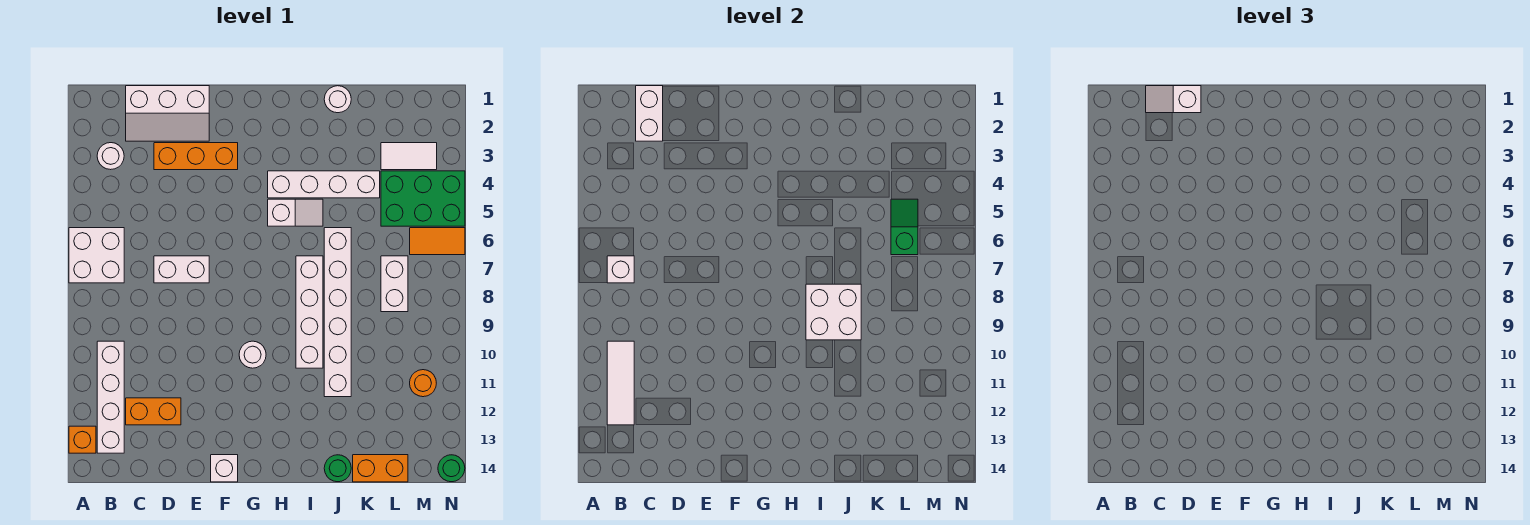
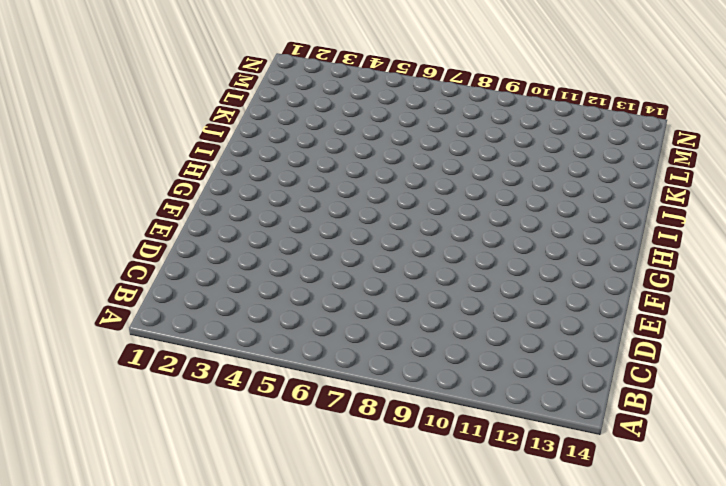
none -> white brick A6:B7 level 1
none -> orange brick A13 level 1
none -> white round brick B3 level 1

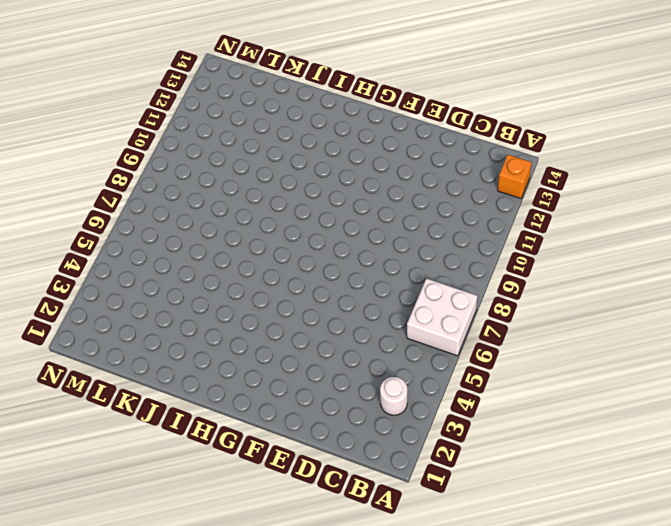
none -> white brick B10:B13 level 1
none -> white slope C1:E2 level 1 top 1
none -> orange brick C12:D12 level 1

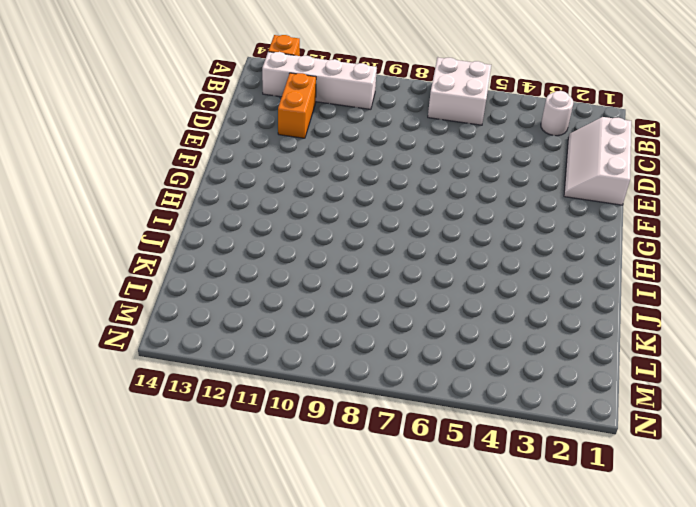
none -> orange brick D3:F3 level 1
none -> white brick D7:E7 level 1
none -> white brick F14 level 1

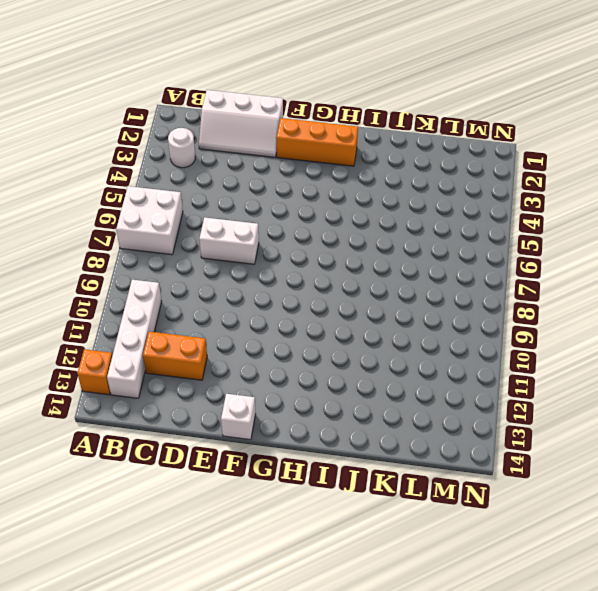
orange brick F2:H2 level 1 -> orange brick D3:F3 level 1
none -> white round brick G10 level 1
none -> white brick H4:K4 level 1
none -> white slope H5:I5 level 1 top H

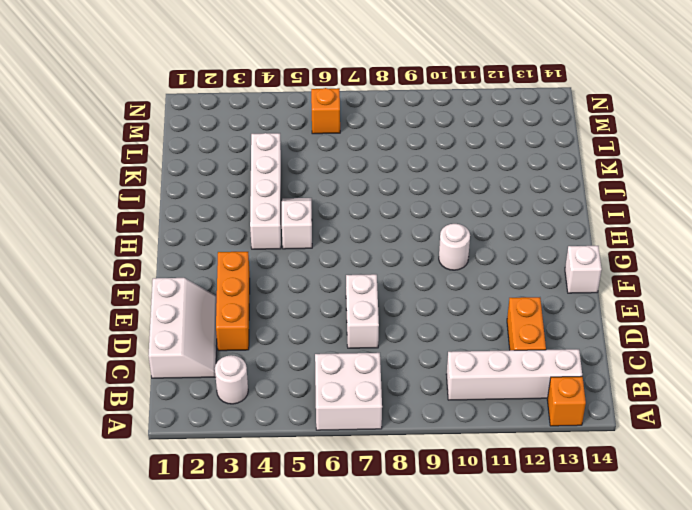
orange brick M6 level 1 -> orange tile M6:N6 level 1
none -> white brick I7:I10 level 1
none -> white round brick J1 level 1
none -> white brick J6:J11 level 1

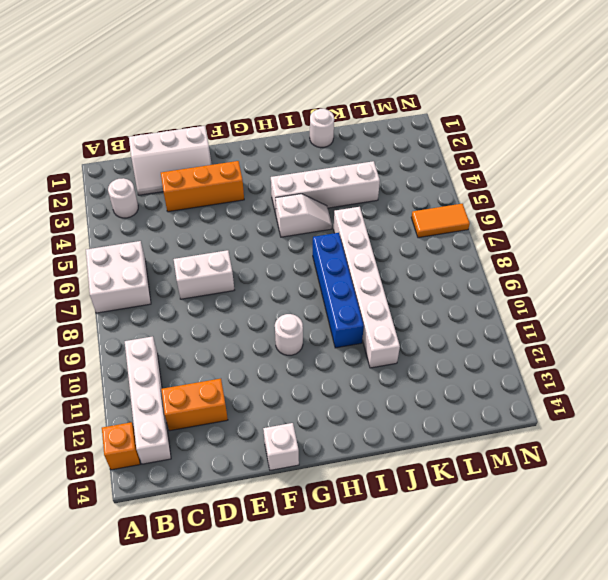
blue brick I7:I10 level 1 -> white brick I7:I10 level 1
none -> green round brick J14 level 1
none -> orange brick K14:L14 level 1
none -> white tile L3:M3 level 1

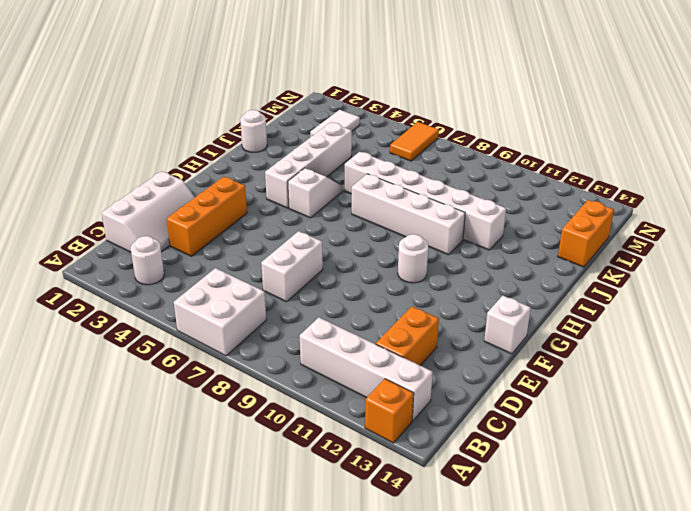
none -> green round brick J14 level 1
none -> green brick L4:N5 level 1
none -> white brick L7:L8 level 1

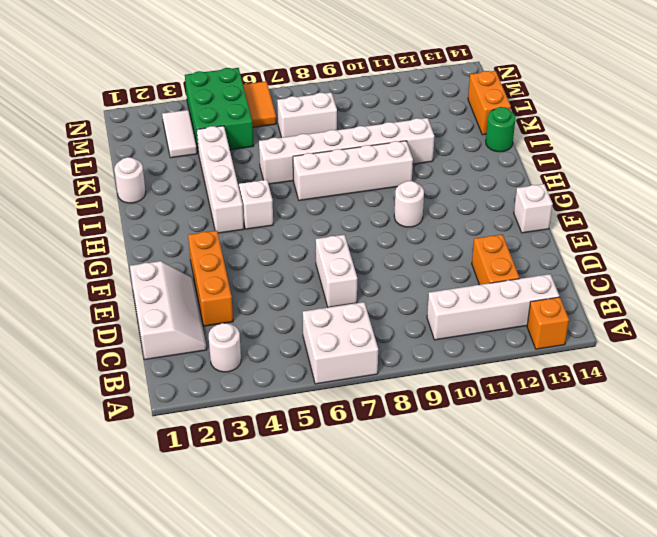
none -> orange round brick M11 level 1
none -> green round brick N14 level 1
none -> white brick B7 level 2

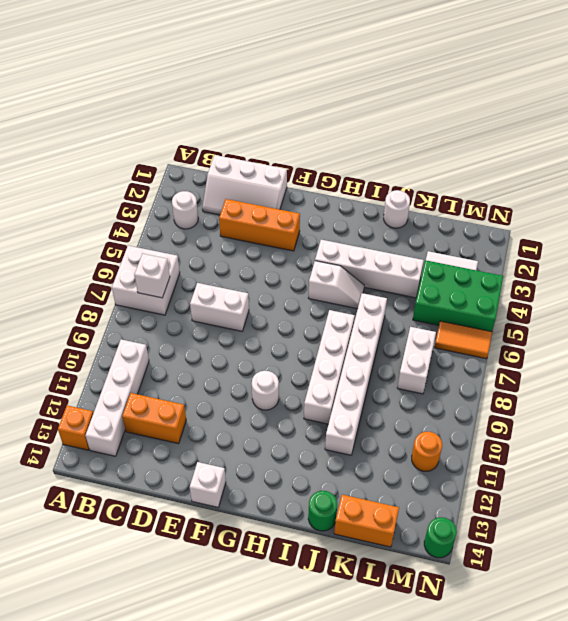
none -> white tile B10:B12 level 2
none -> white brick C1:C2 level 2
none -> white brick I8:J9 level 2

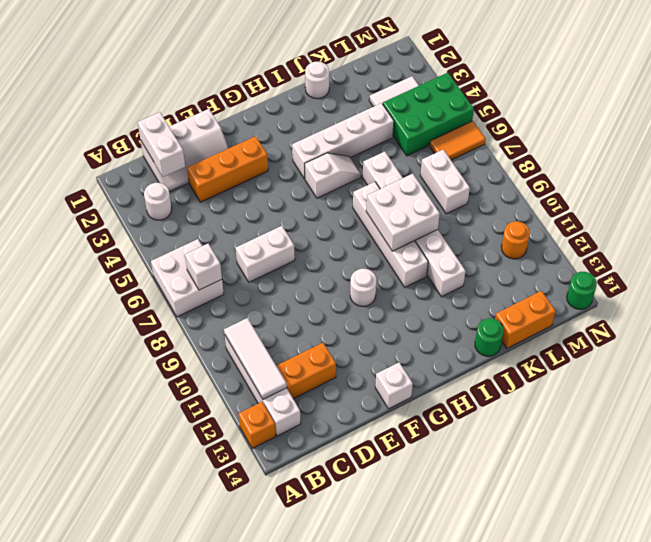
none -> green slope L5:L6 level 2 top 6
none -> white slope C1:D1 level 3 top D

